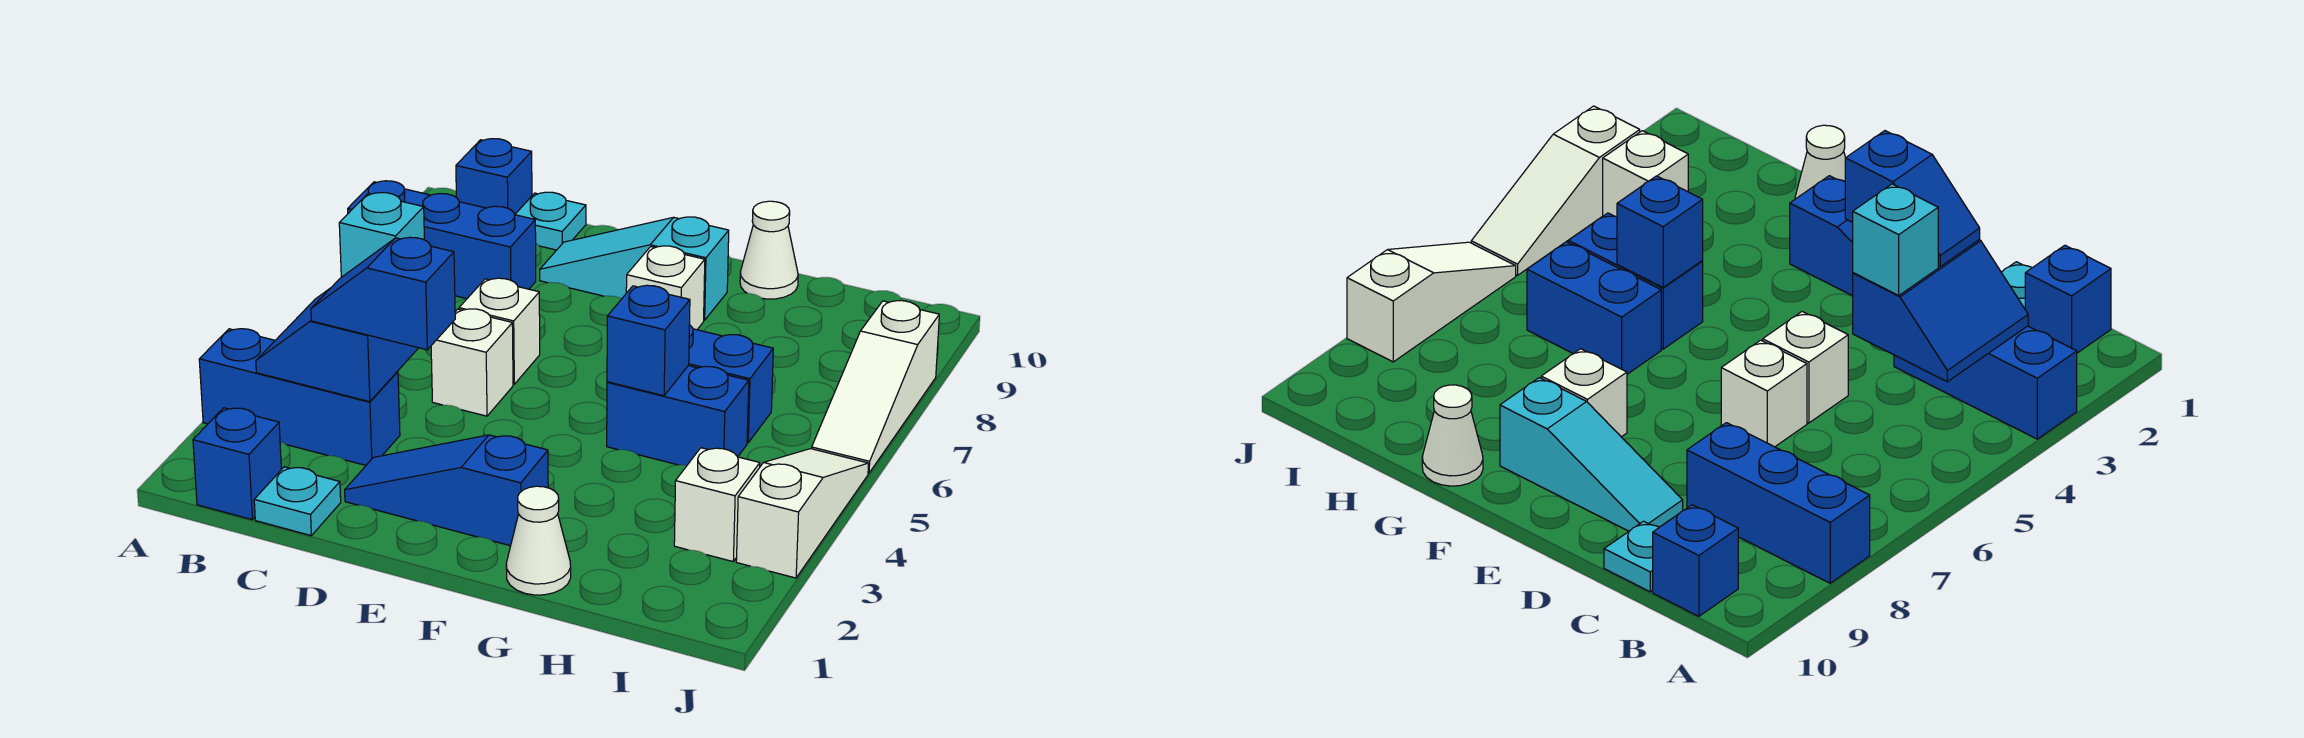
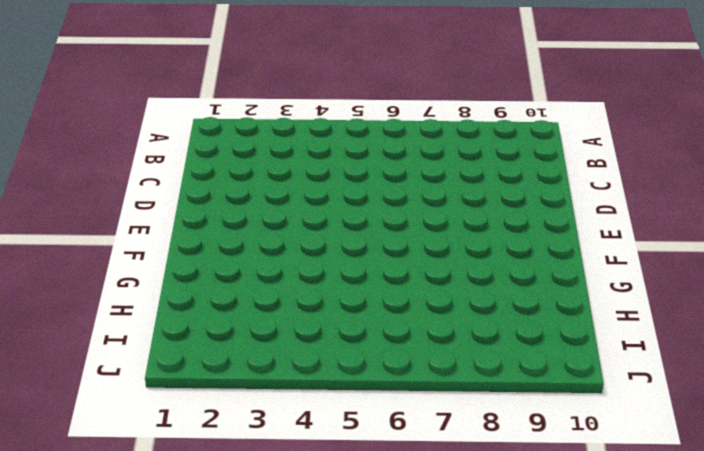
none -> blue brick A3:C3 level 1
none -> blue brick A8:C8 level 1
none -> blue brick B1 level 1

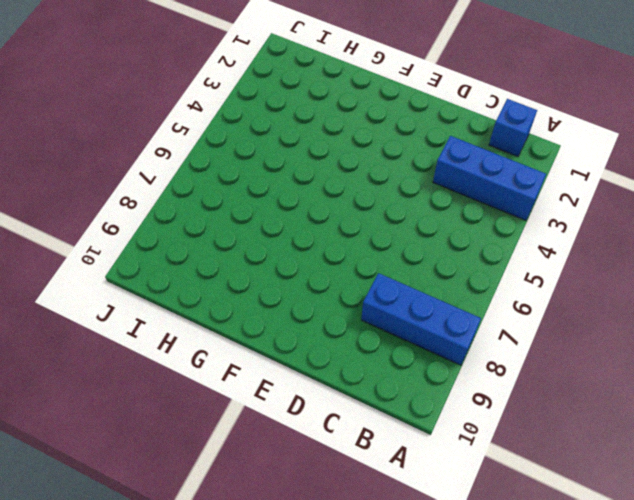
none -> blue brick B10 level 1
none -> cyan plate C1 level 1
none -> cyan plate C10 level 1

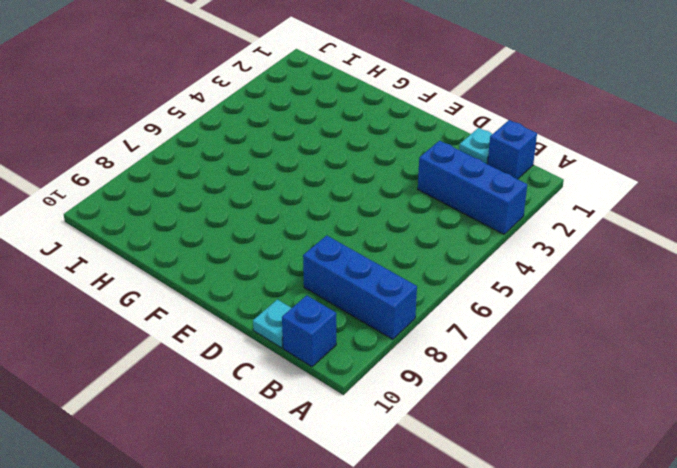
none -> blue slope D2:F2 level 1 top F
none -> white brick D5 level 1
none -> white brick D6 level 1

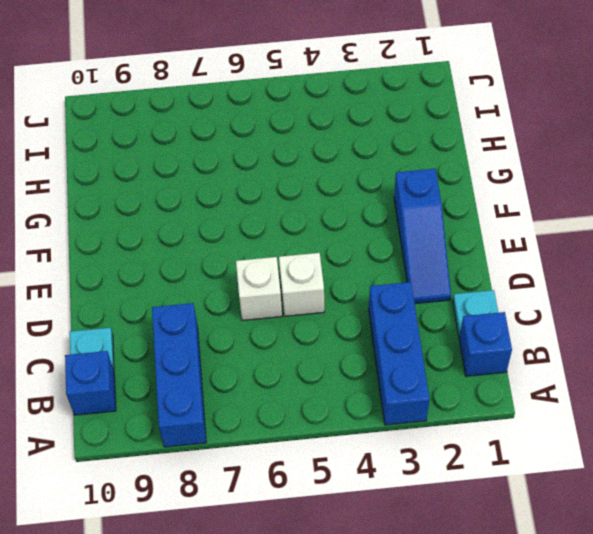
none -> cyan slope D9:F9 level 1 top F
none -> white brick F8 level 1
none -> white cone G1 level 1

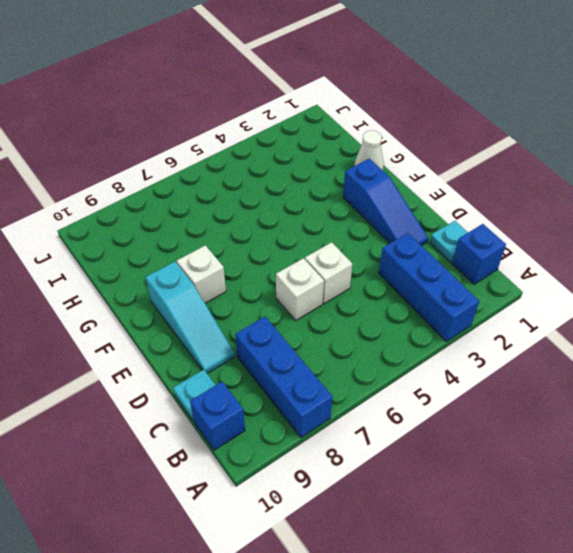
none -> blue brick G5:H5 level 1
none -> blue brick G6:H6 level 1
none -> white cone G10 level 1

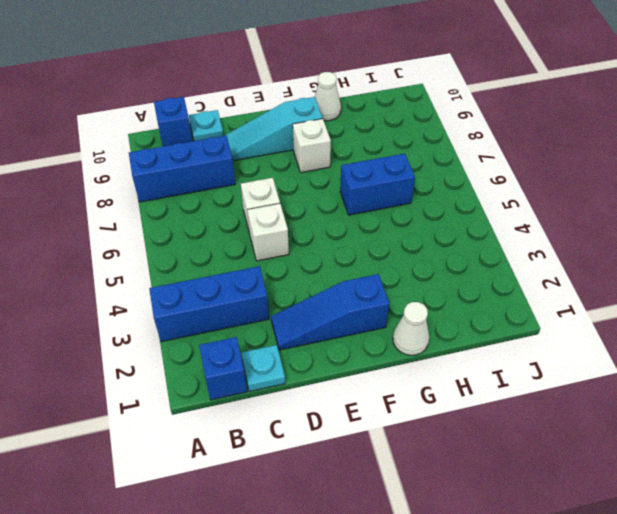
none -> blue brick G5:H5 level 1
none -> white brick I3 level 1
none -> white slope J3:J5 level 1 top 3

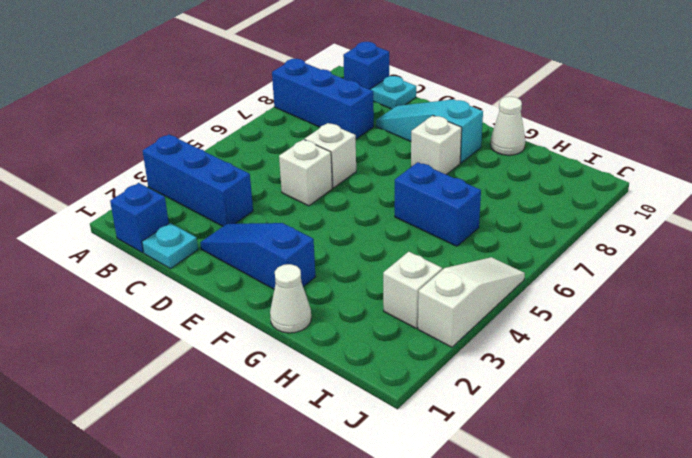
none -> blue brick G5:H5 level 1
none -> white slope J6:J8 level 1 top 8
none -> blue slope B3:C4 level 2 top C

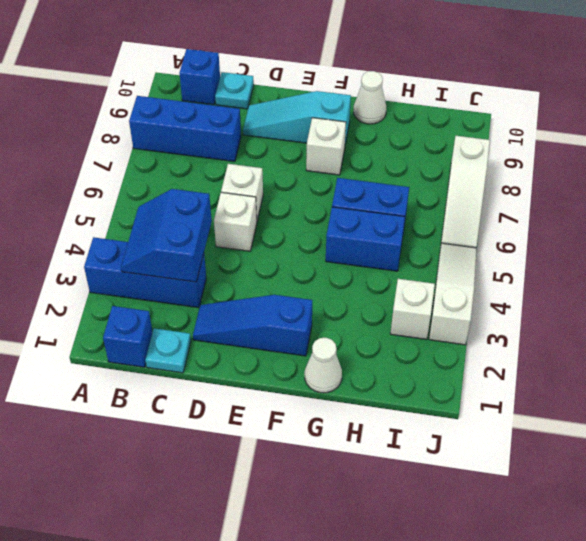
none -> blue brick G5 level 2
none -> blue slope C3:D3 level 3 top D
none -> cyan brick C4 level 3

